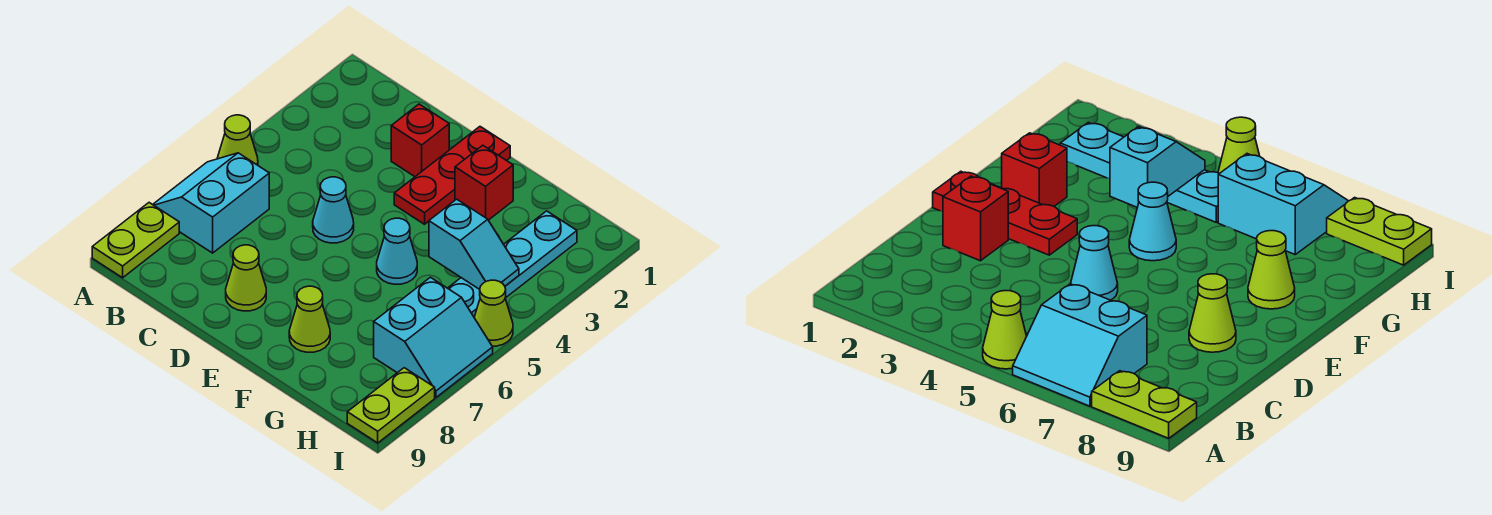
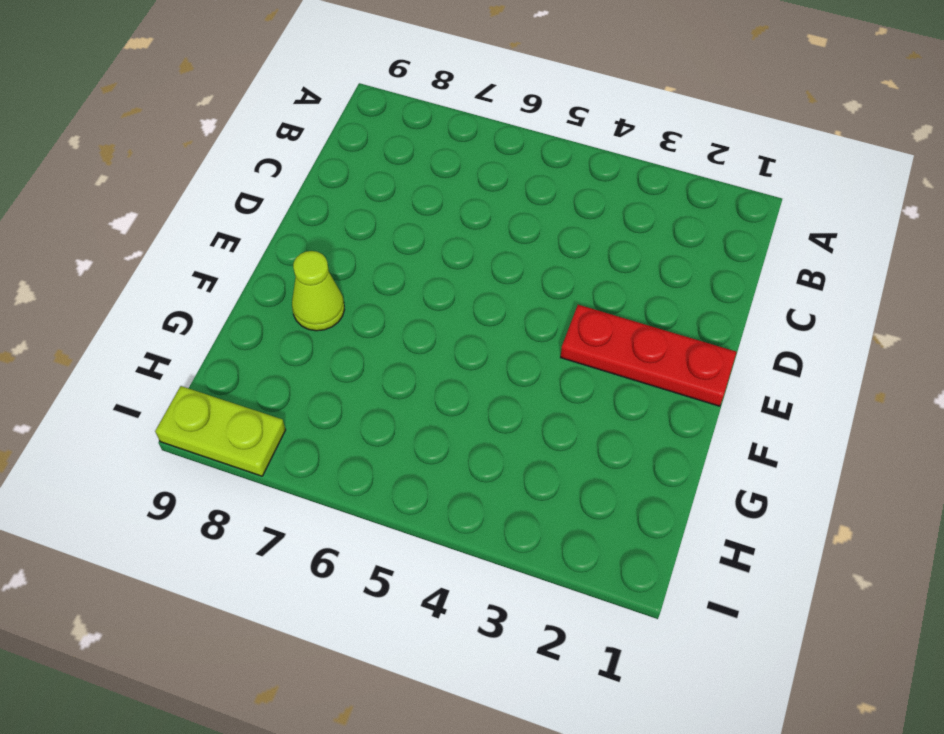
none -> lime cone A5 level 1
none -> cyan slope A6:B7 level 1 top B
none -> lime plate A8:A9 level 1

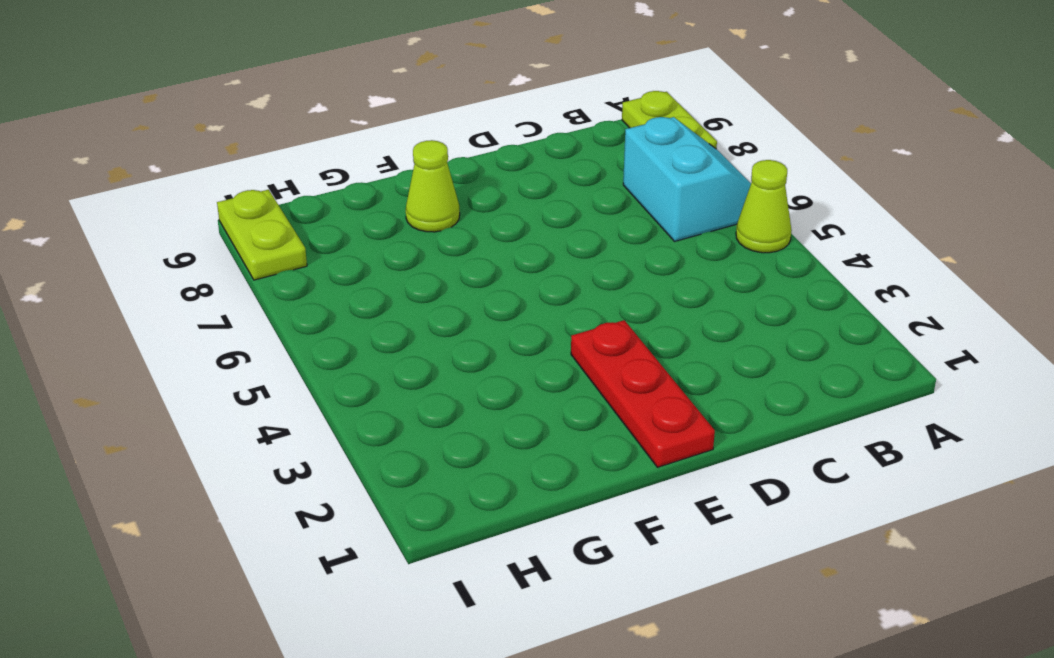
none -> red brick D2 level 1
none -> cyan cone D5 level 1
none -> lime cone D8 level 1

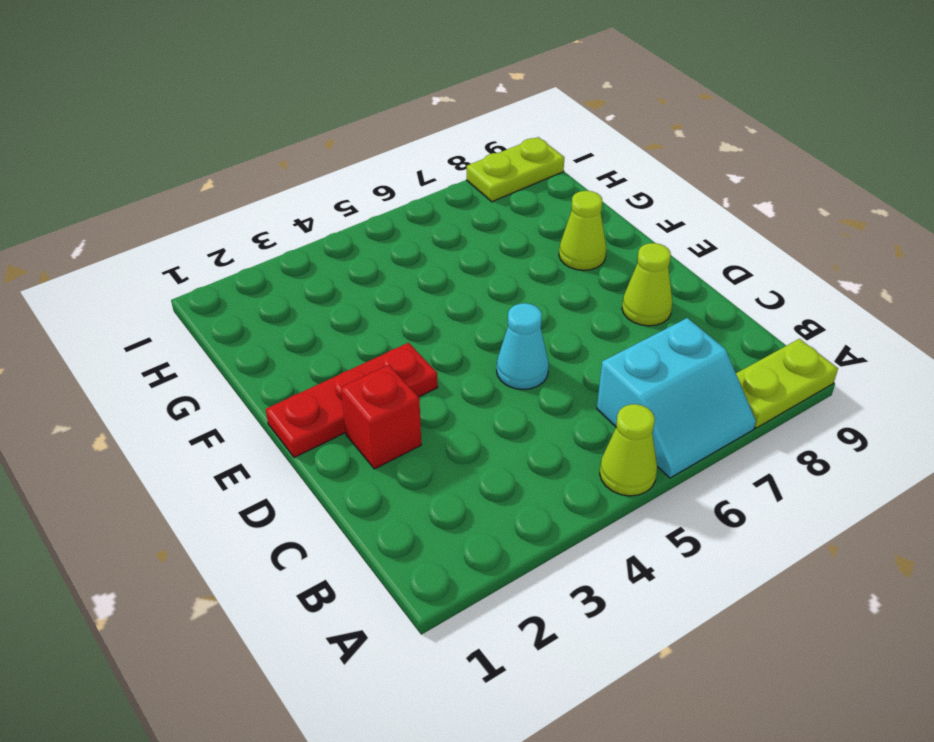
none -> red brick F2 level 1
none -> cyan cone F5 level 1
none -> cyan plate H2:H5 level 1

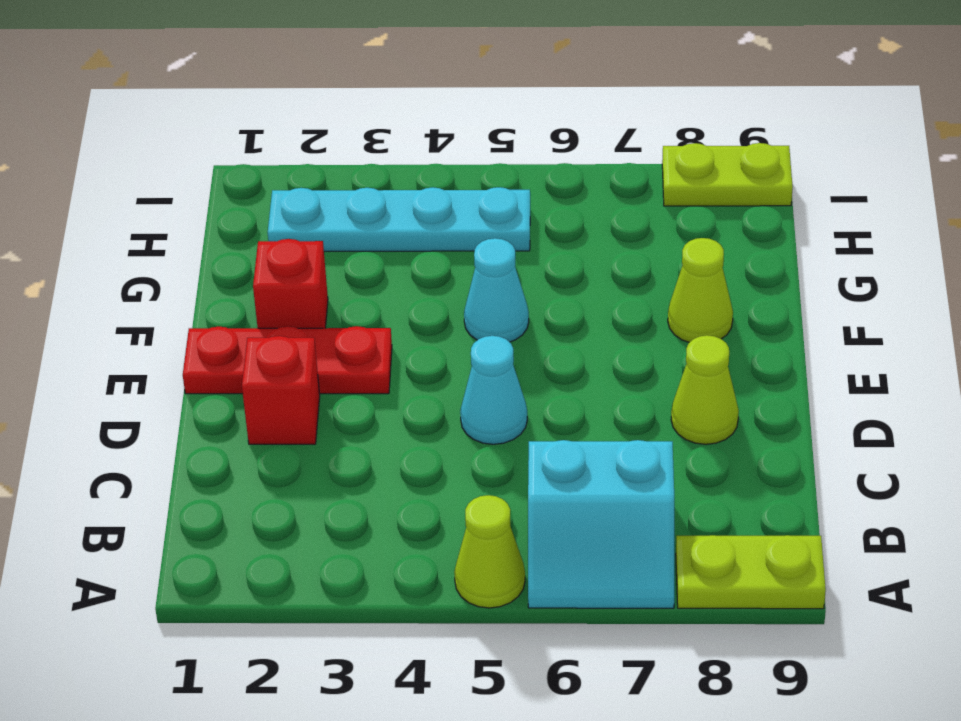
none -> cyan slope H6:I7 level 1 top H
none -> lime cone I5 level 1
none -> cyan slope G4:H4 level 2 top G

